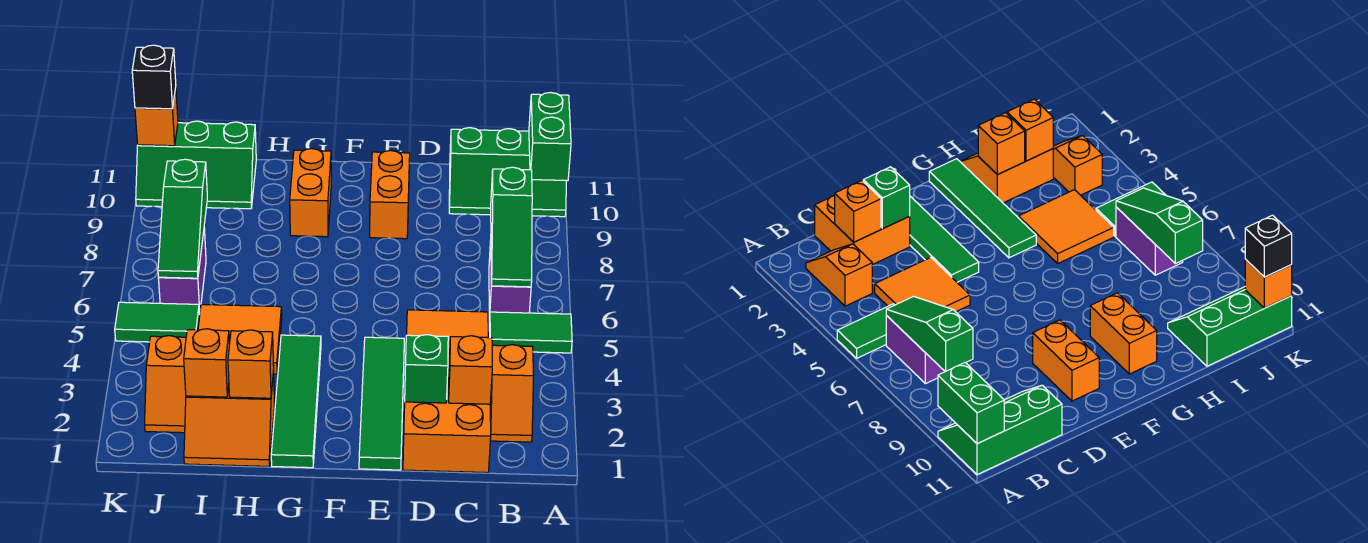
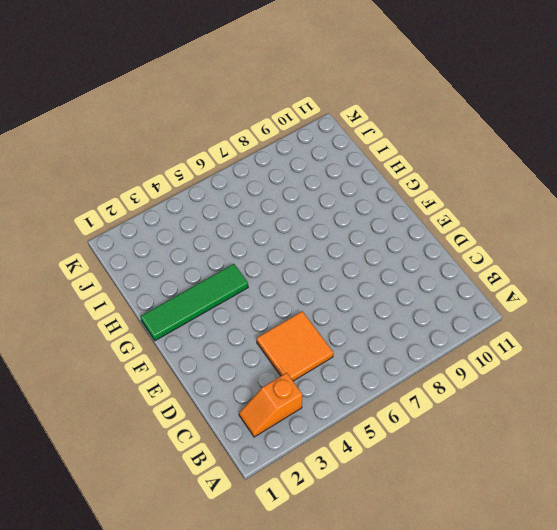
none -> green tile A5:B5 level 1
none -> green slope A10:C11 level 1 top 11
none -> purple brick B6:B7 level 1

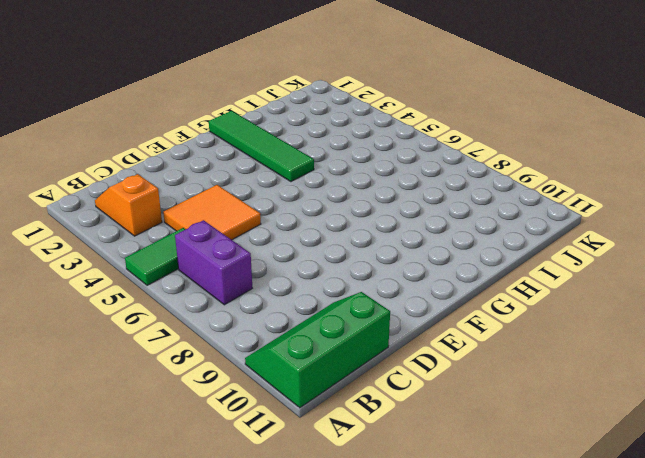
none -> orange brick C1:D2 level 1
none -> green tile E1:E4 level 1
none -> orange brick E9:E10 level 1

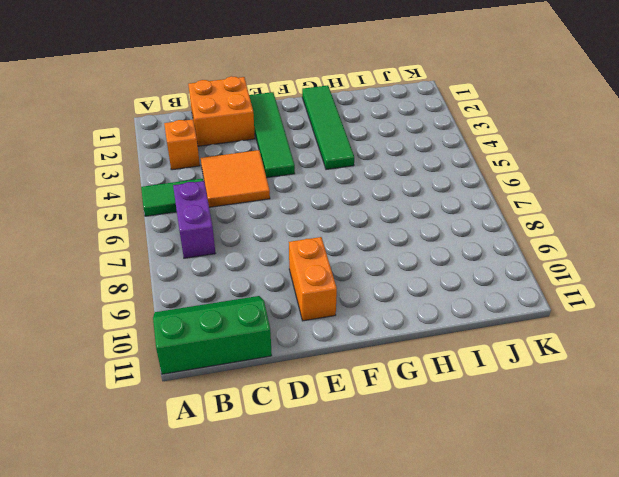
none -> orange brick G9:G10 level 1
none -> orange slope H1:I2 level 1 top 2
none -> orange tile H4:I5 level 1

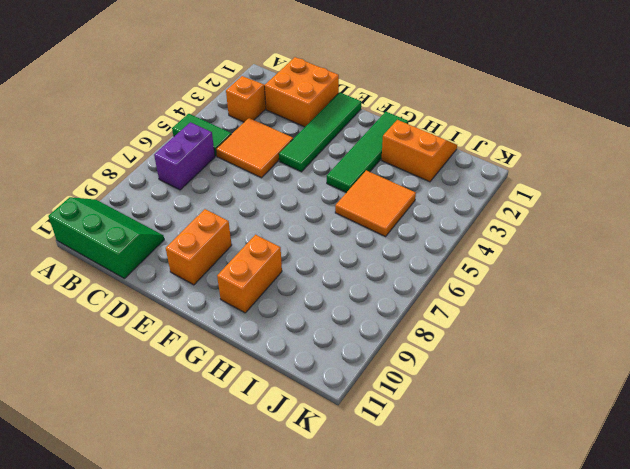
none -> green slope I10:K11 level 1 top 11
none -> orange slope J2:J3 level 1 top 3
none -> green tile J5:K5 level 1

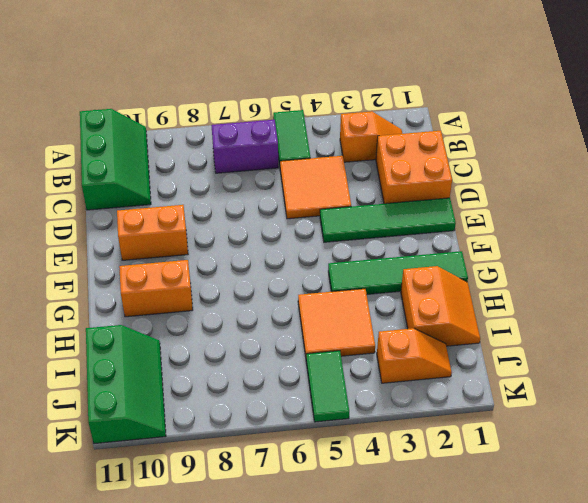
none -> purple brick J6:J7 level 1
none -> green brick A10:A11 level 2
none -> green slope B6:B8 level 2 top 8

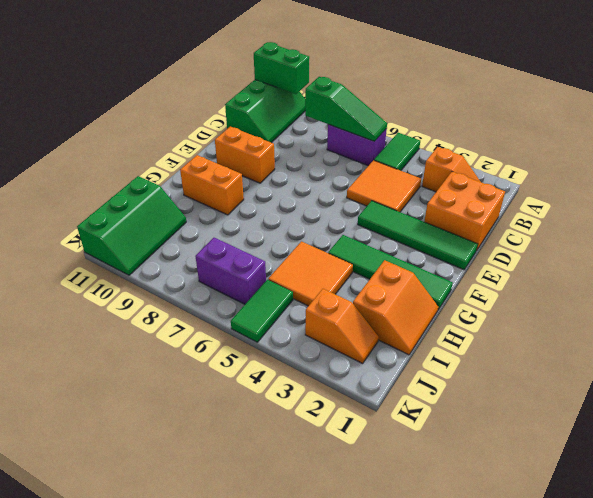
none -> orange brick C2 level 2
none -> green brick D2 level 2
none -> orange brick H2 level 2

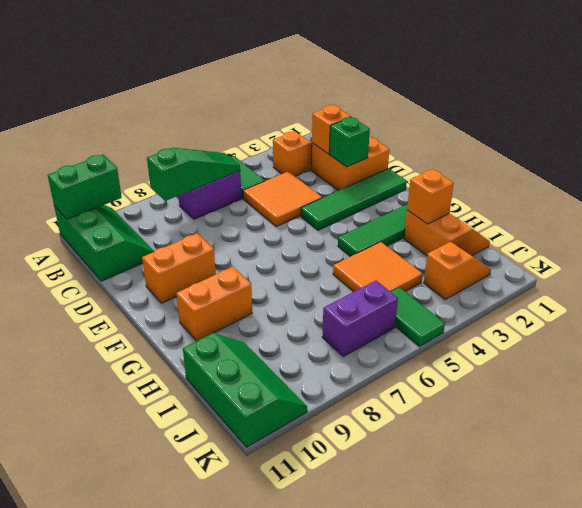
none -> orange brick I2 level 2
none -> green slope J6:J8 level 2 top 8
none -> orange brick K11 level 2

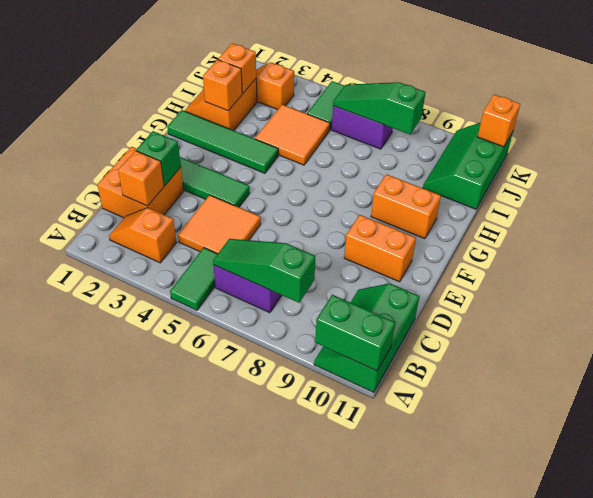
none -> black brick K11 level 3

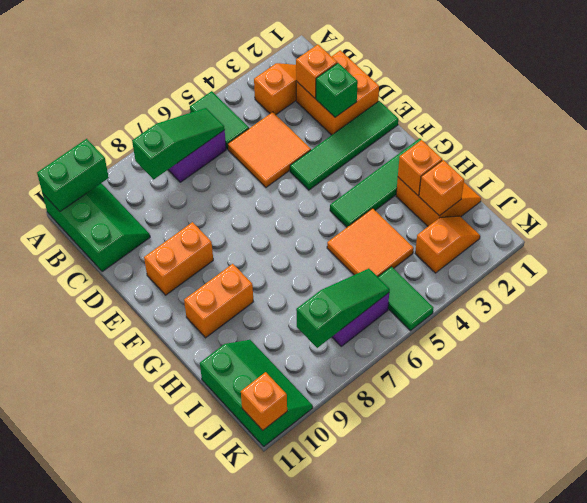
none -> black brick K11 level 3

